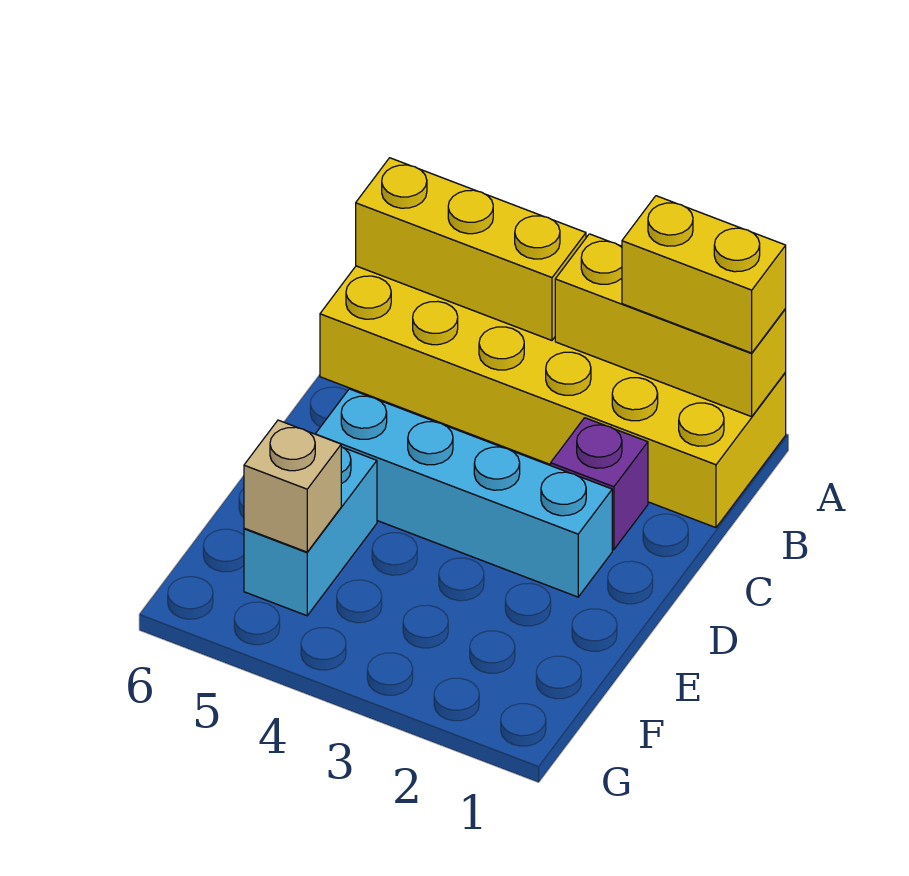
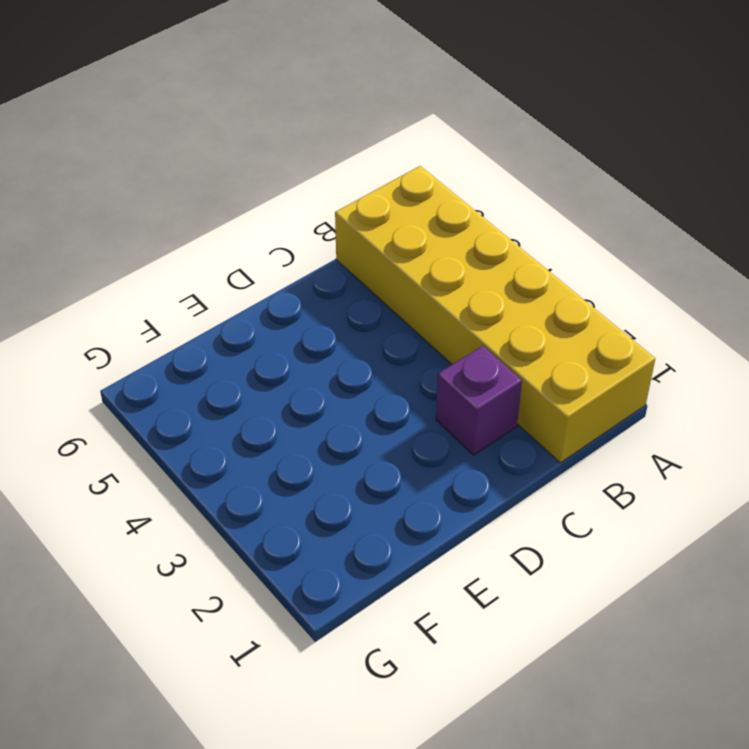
none -> cyan brick D2:D5 level 1
none -> cyan brick E5:F5 level 1

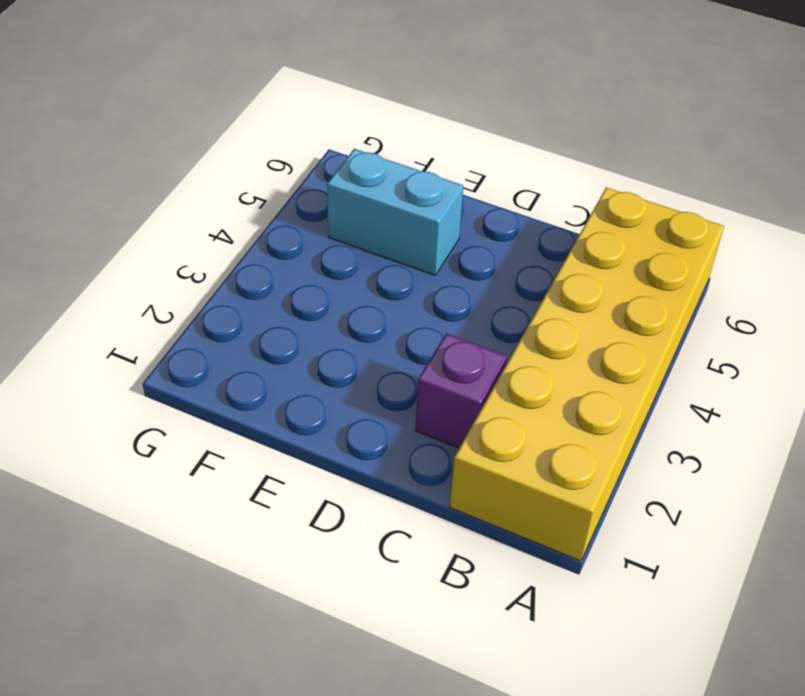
none -> cyan brick D2:D5 level 1
none -> yellow brick A1:A3 level 2

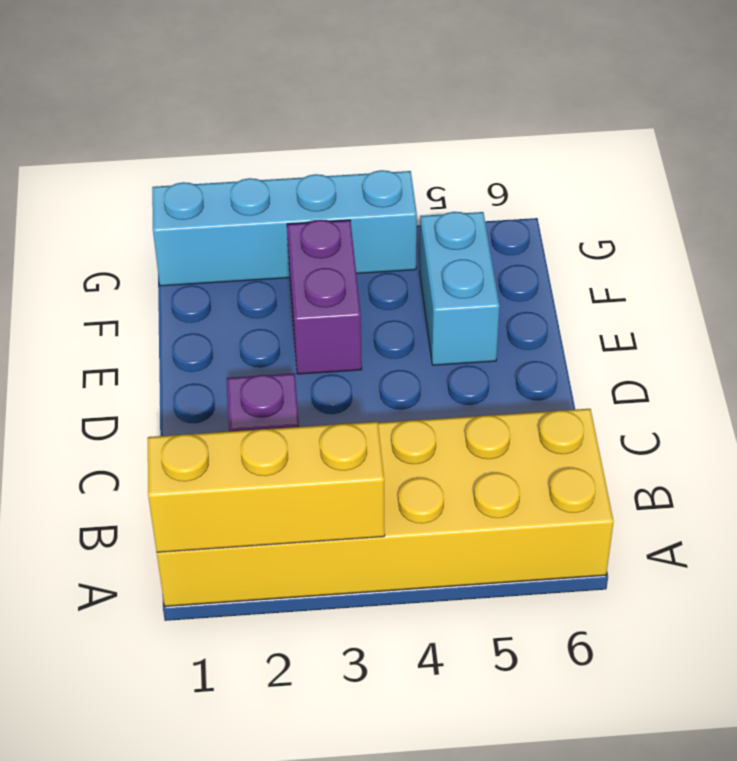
purple brick E3:F3 level 1 -> none
cyan brick G1:G4 level 1 -> cyan brick D2:D5 level 1
none -> yellow brick A4:A6 level 2
none -> tan brick F5 level 2

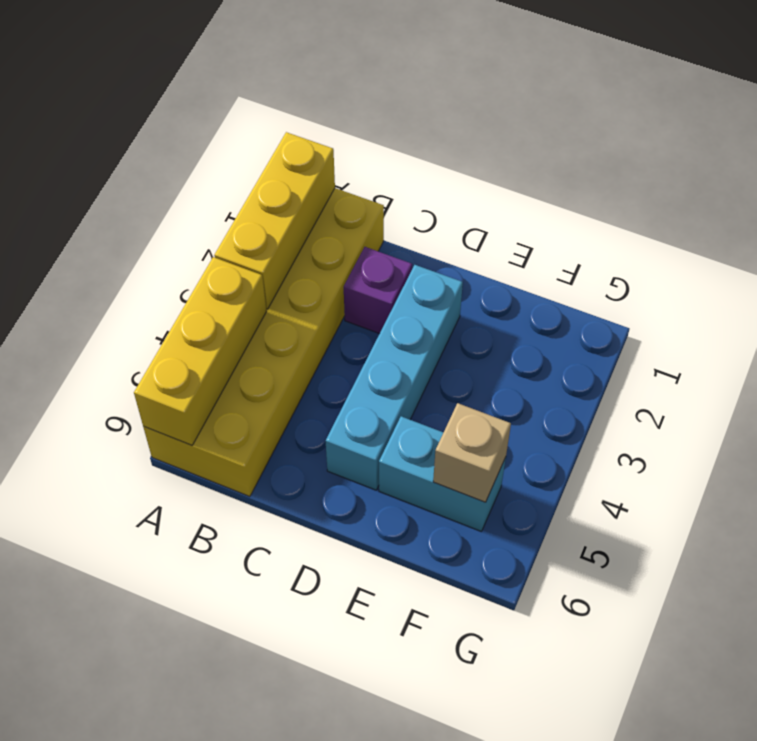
none -> yellow brick A1:A2 level 3

